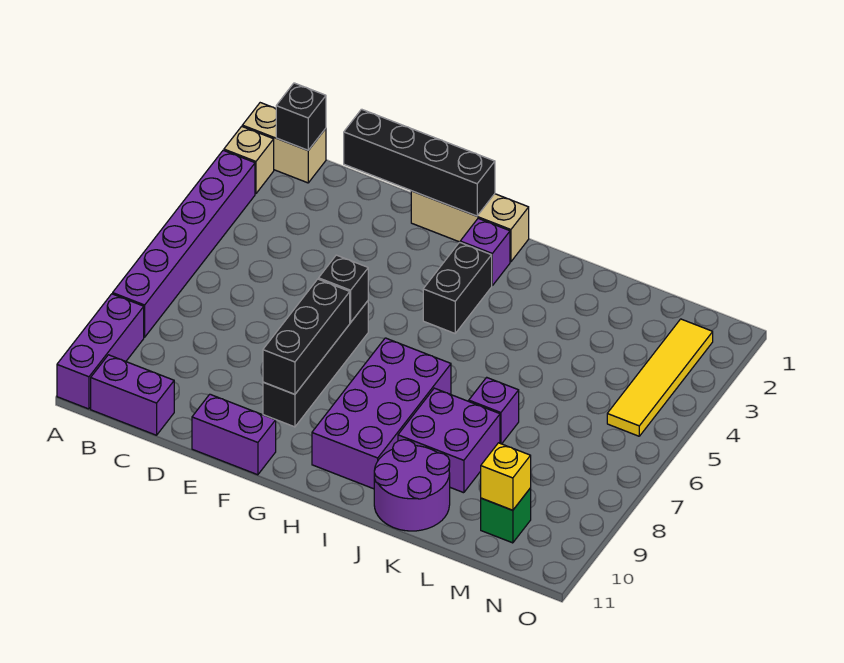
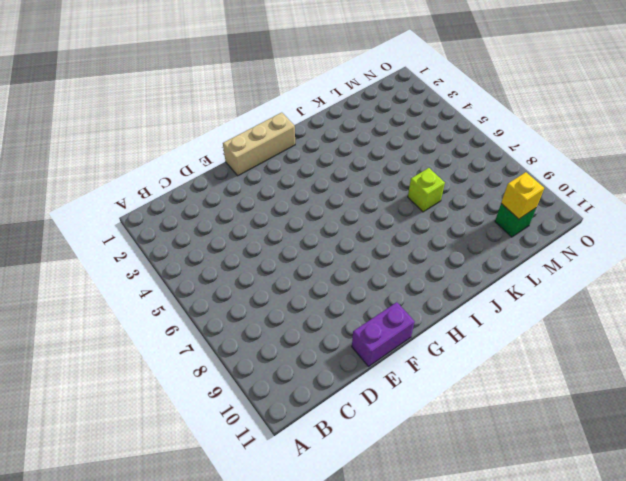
lime brick K7 level 1 -> purple brick K7 level 1
none -> tan brick A1:B1 level 1
none -> tan brick A2 level 1
none -> purple brick A3:A8 level 1

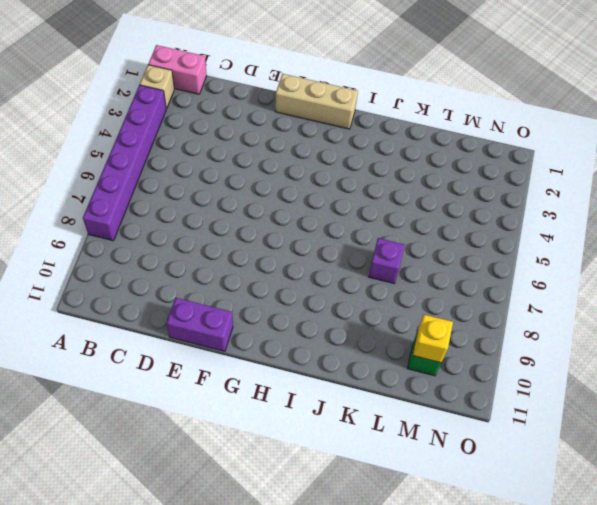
pink brick A1:B1 level 1 -> tan brick A1:B1 level 1
none -> purple brick A9:A11 level 1
none -> purple brick B11:C11 level 1
none -> black brick F6:F9 level 1

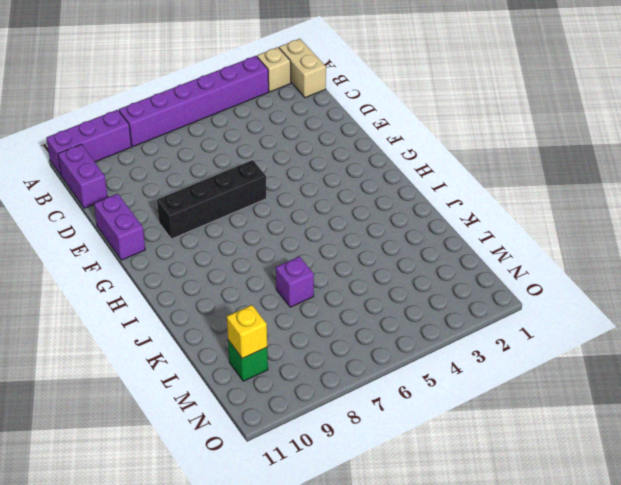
none -> tan brick F1:H1 level 1
none -> purple brick H2 level 1
none -> black brick H3:H4 level 1

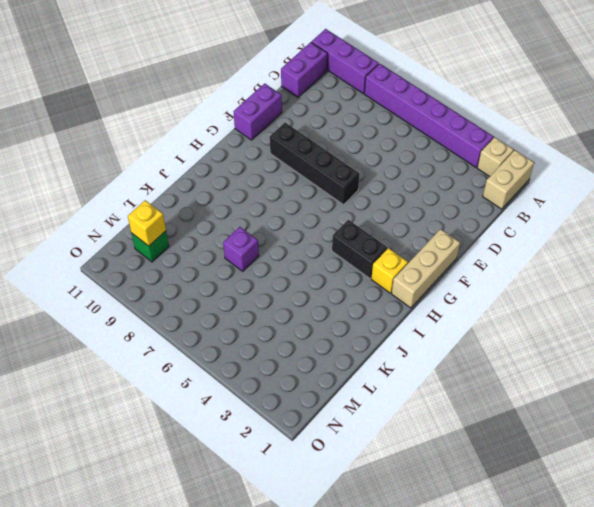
yellow brick H2 level 1 -> purple brick H2 level 1
none -> purple brick H7:I10 level 1
none -> purple brick J8:K9 level 1
none -> purple round brick J10:K11 level 1

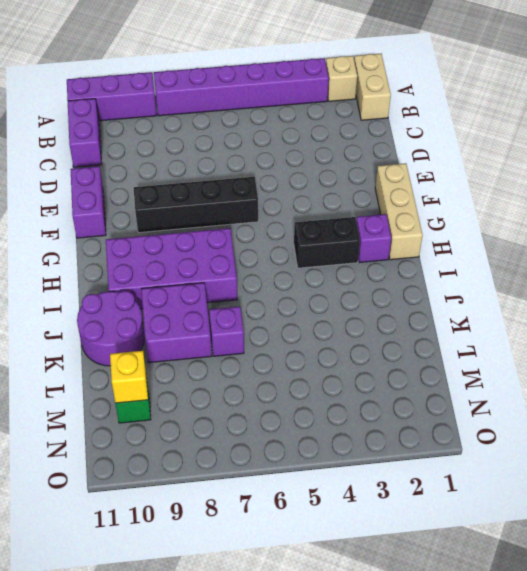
none -> yellow tile N2:N5 level 1
none -> black brick B1 level 2
none -> black brick D1:G1 level 2

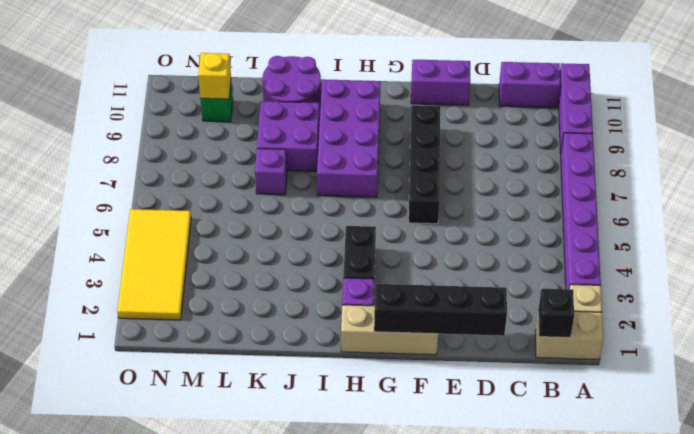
yellow tile N2:O5 level 1 -> yellow tile N2:N5 level 1
none -> black brick F6 level 2
none -> black brick F7:F9 level 2

